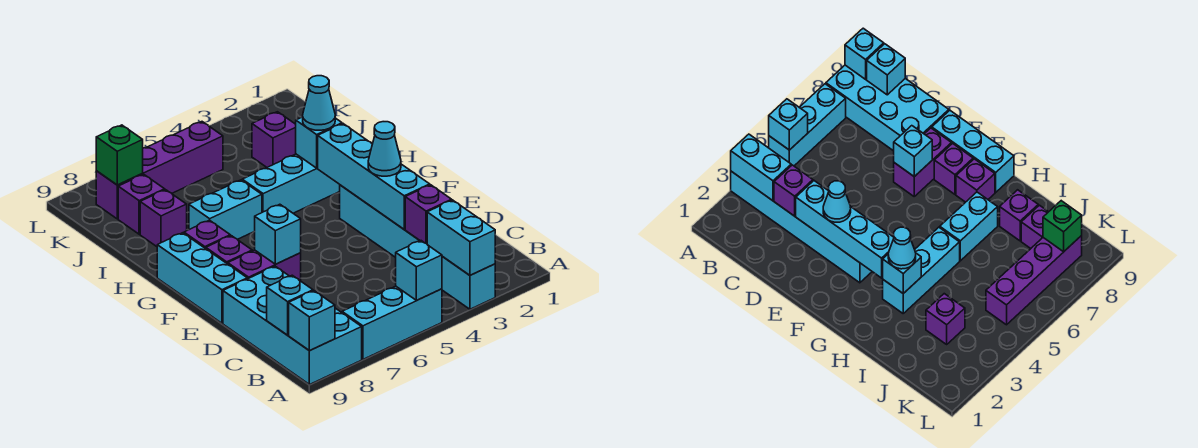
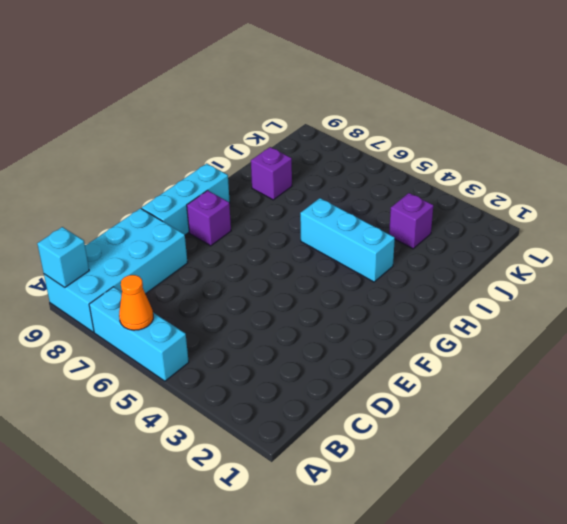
orange cone A6 level 2 -> none
none -> cyan brick A3:F3 level 1
none -> purple brick E7:E8 level 1
none -> purple brick G8 level 1

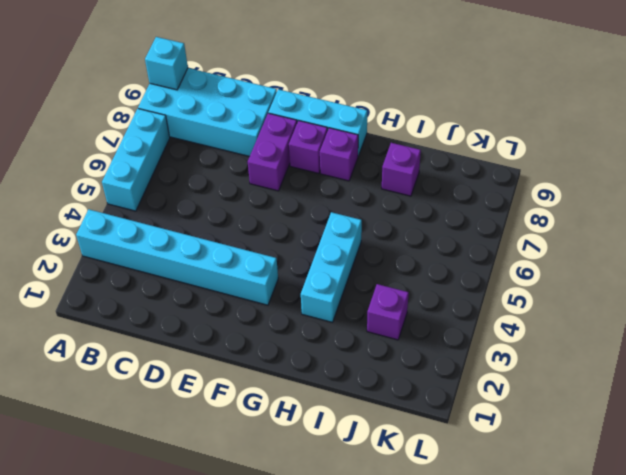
none -> cyan brick H6:H7 level 1
none -> purple brick J8 level 1
none -> purple brick K5:K8 level 1

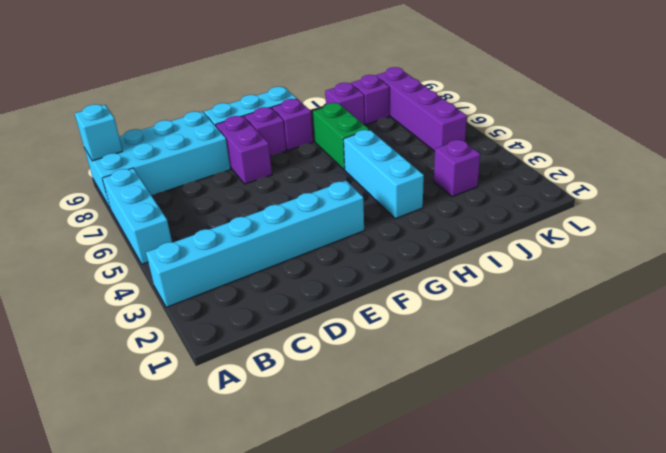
green brick H6:H7 level 1 -> cyan brick H6:H7 level 1
none -> cyan brick A3:B3 level 2
none -> cyan brick A5 level 2
none -> cyan brick B9 level 2

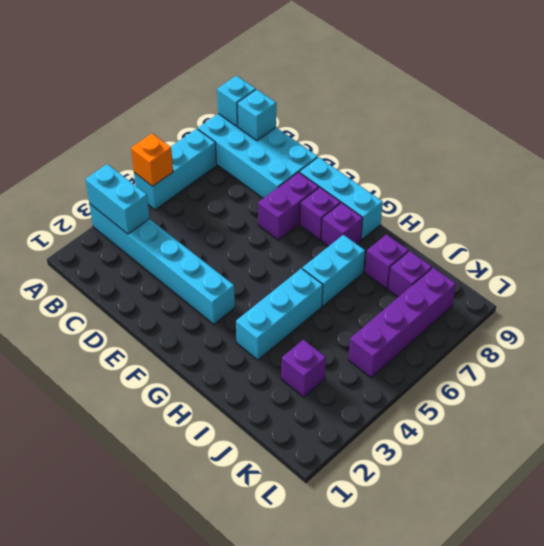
orange brick A5 level 2 -> cyan brick A5 level 2
none -> purple brick C3 level 2
none -> cyan brick D3:G3 level 2
none -> cyan brick E7 level 2

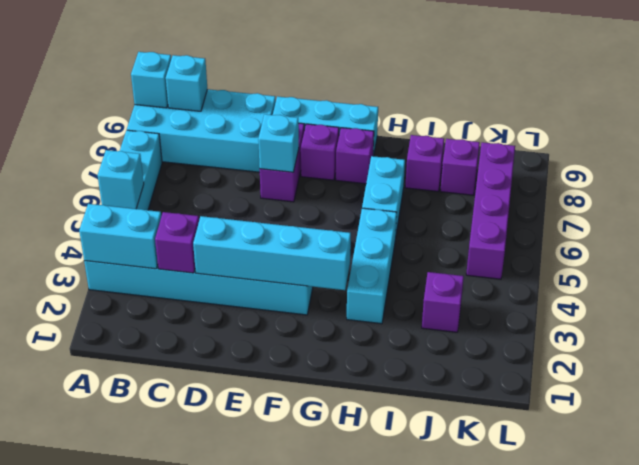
none -> cyan brick H3 level 2
none -> green brick K8 level 2
none -> cyan cone E3 level 3

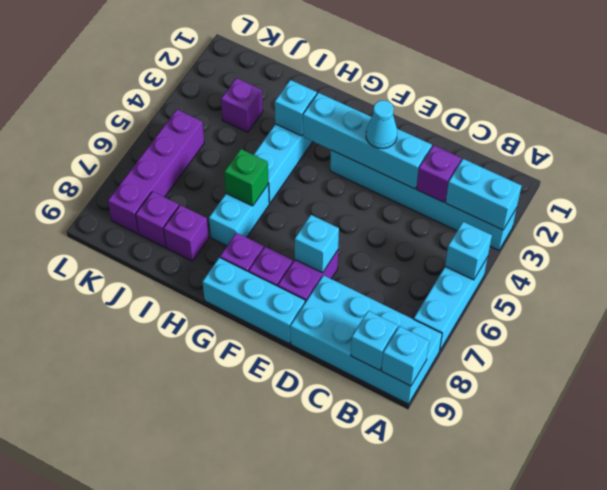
green brick H6 level 2 -> green brick K8 level 2
none -> cyan cone H3 level 3

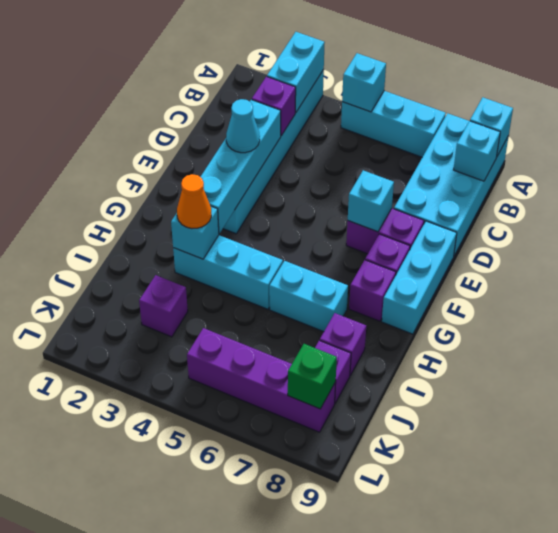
orange cone H3 level 3 -> cyan cone H3 level 3

